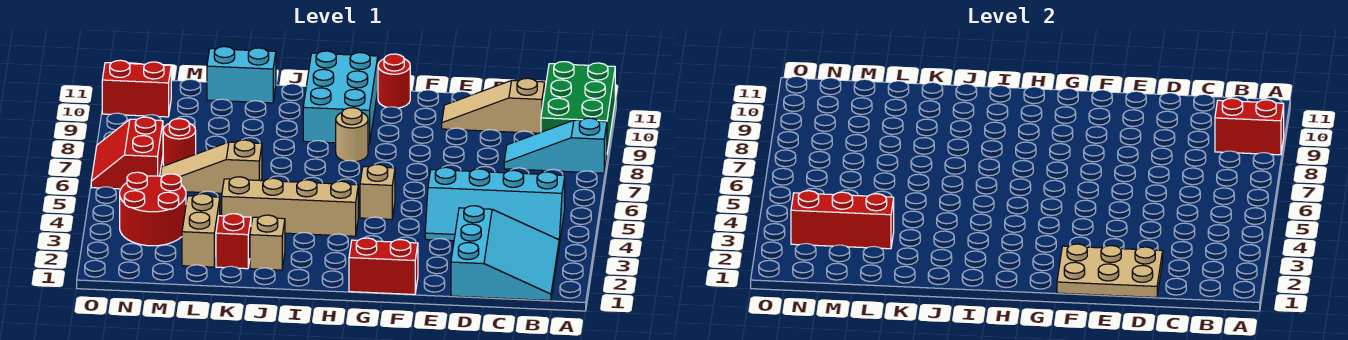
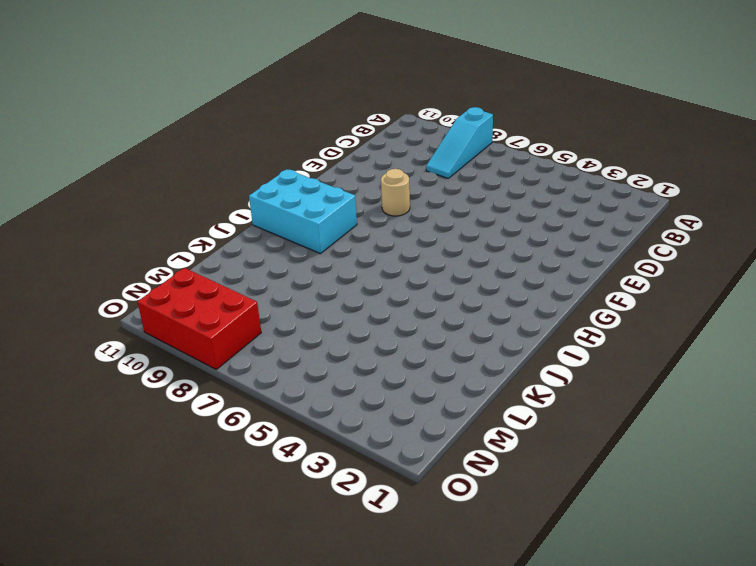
tan round brick F8 level 1 -> tan round brick H8 level 1
red brick N8:O10 level 1 -> red brick N10:O10 level 1
none -> green brick A9:B11 level 1
none -> cyan slope B1:D3 level 1 top D
none -> cyan slope B4:E5 level 1 top 5

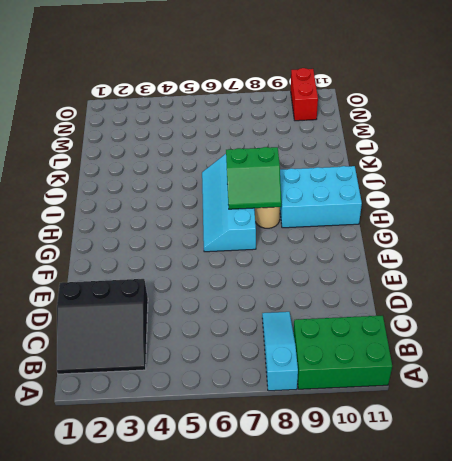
black slope B1:D3 level 1 top D -> cyan slope B1:D3 level 1 top D
cyan slope G6:J7 level 1 top 7 -> cyan slope B4:E5 level 1 top 5
green slope H7:I8 level 2 top I -> none
none -> tan slope C10:E10 level 1 top C
none -> red brick F1:G1 level 1
none -> tan brick G5 level 1

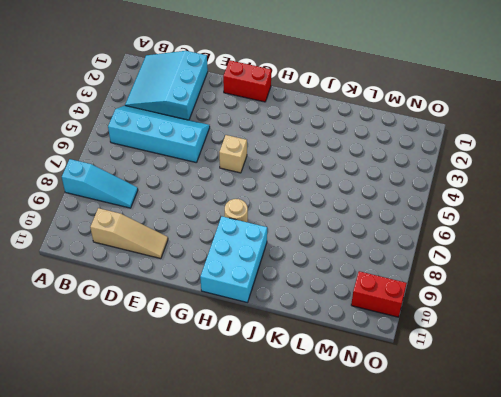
none -> green brick A9:B11 level 1
none -> red round brick G11 level 1
none -> tan brick H4:K4 level 1

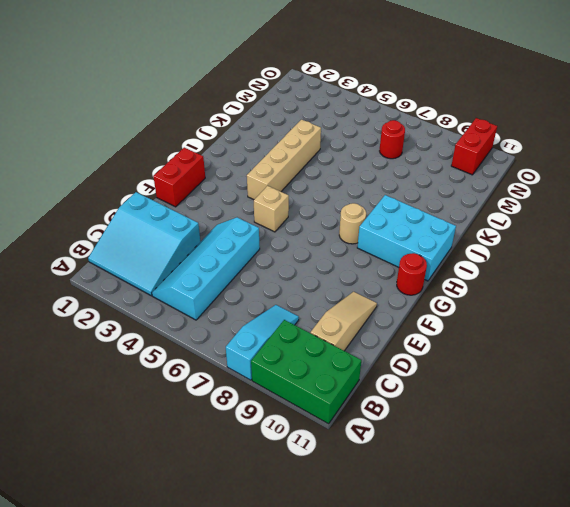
none -> tan brick J2 level 1
none -> red brick K2 level 1
none -> tan slope K6:M6 level 1 top K

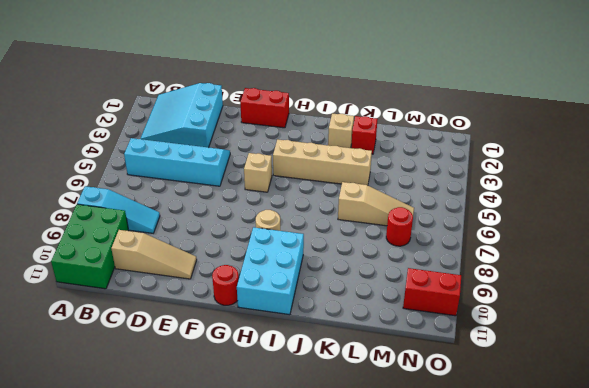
none -> cyan brick K11:L11 level 1
none -> tan brick L2:L3 level 1
none -> red round brick M3:N4 level 1

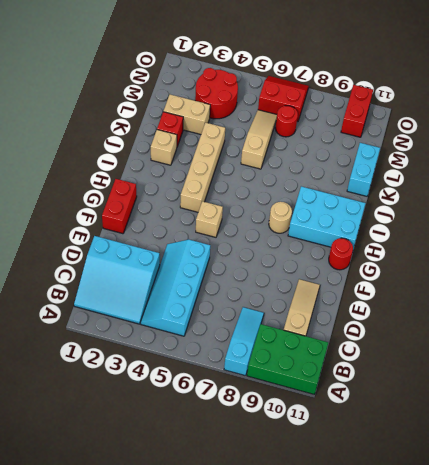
none -> red brick A9:B9 level 2
none -> tan plate D1:F2 level 2
none -> red brick L3:N3 level 2

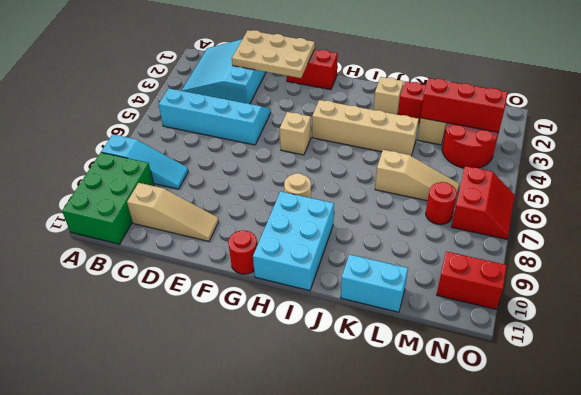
none -> red brick A9:B9 level 2

